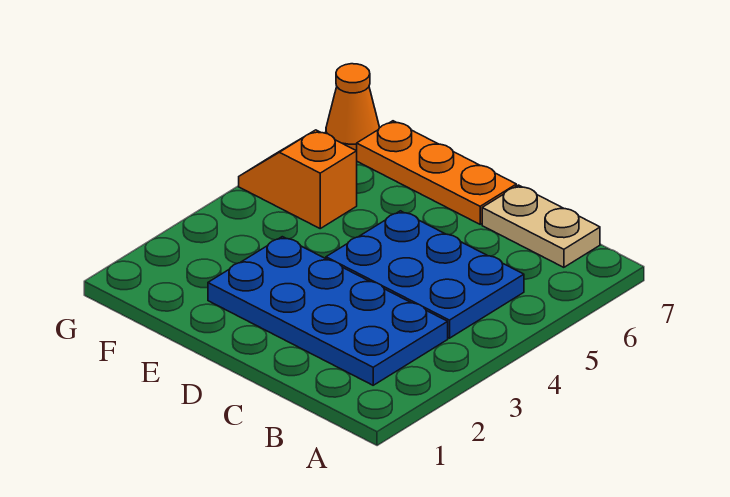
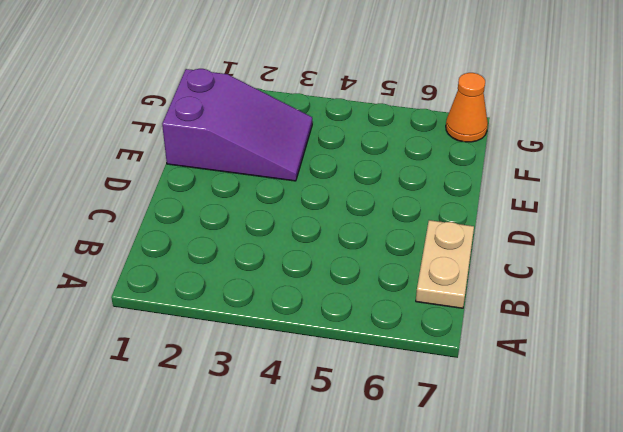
purple slope E1:F3 level 1 top 1 -> blue plate B2:E3 level 1
none -> blue plate B4:D5 level 1
none -> orange plate D7:F7 level 1

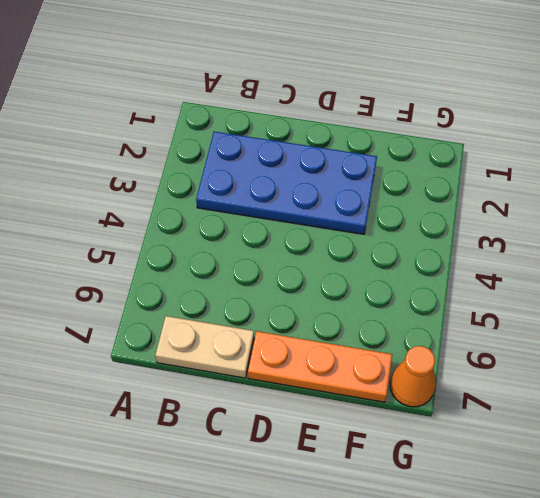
none -> blue plate B4:D5 level 1
none -> orange slope F5:G5 level 1 top F

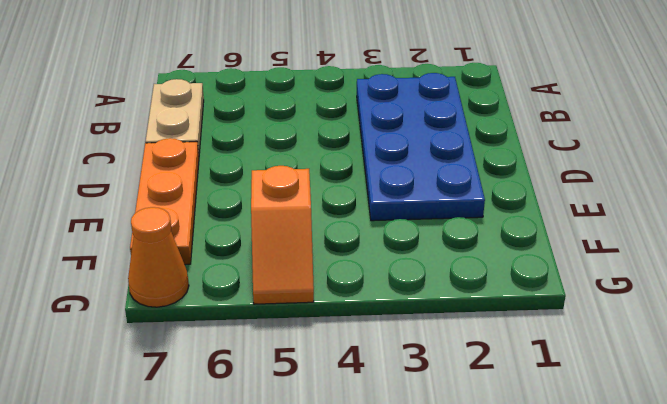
none -> blue plate B4:D5 level 1

